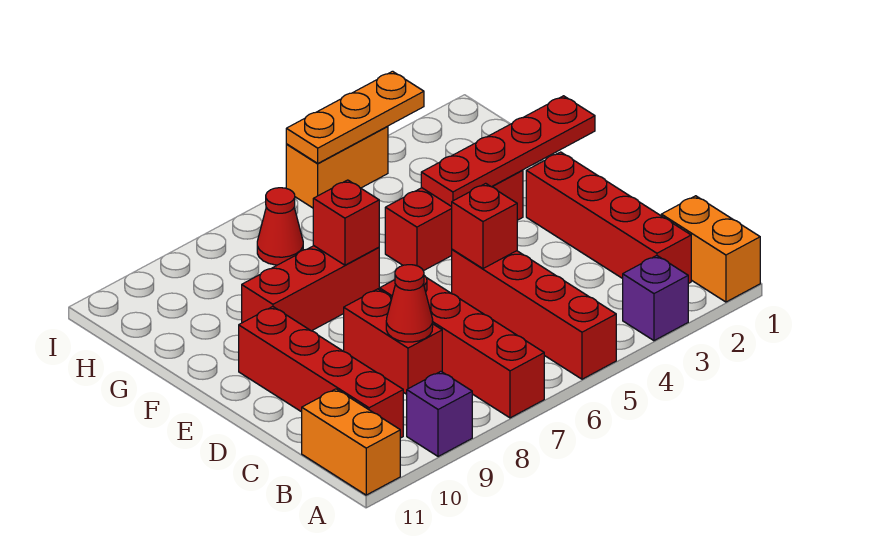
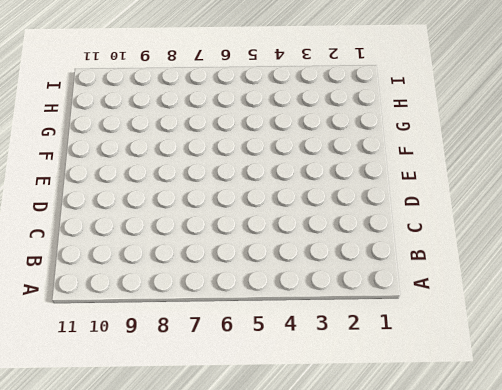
none -> orange brick A1:B1 level 1
none -> purple brick A3 level 1
none -> red brick A5:D5 level 1

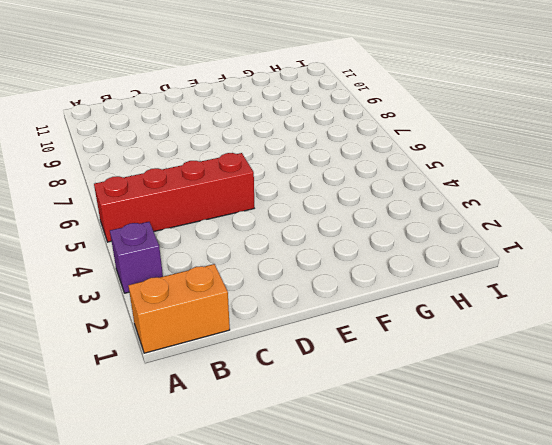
none -> red brick A7:D7 level 1
none -> purple brick A9 level 1
none -> orange brick A11:B11 level 1

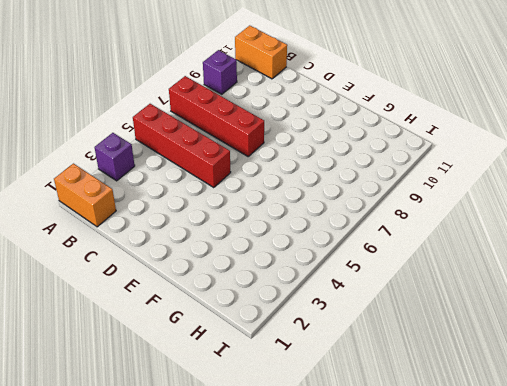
none -> red brick B2:E2 level 1
none -> red brick B10:E10 level 1
none -> red brick C8:D8 level 1

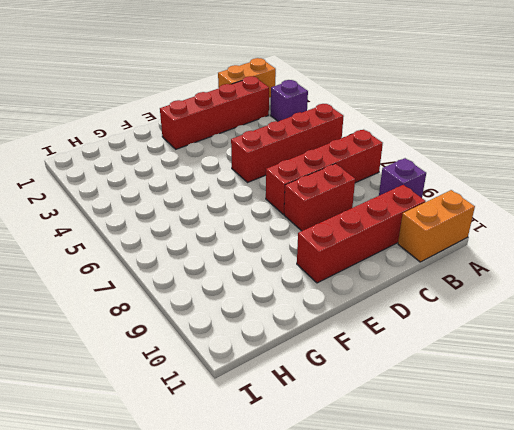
none -> red brick F3:F5 level 1
none -> red brick F7:F9 level 1
none -> red cone H7 level 1

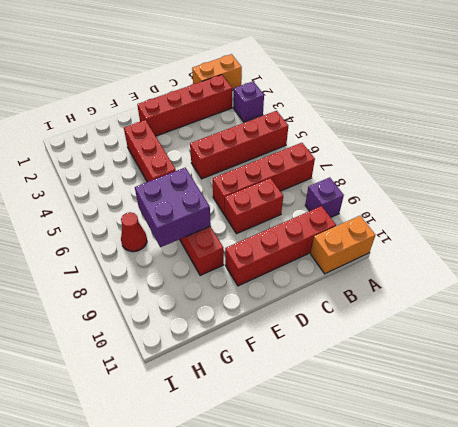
purple brick F7:G8 level 2 -> red brick F7 level 2
none -> orange brick I4:I5 level 1
none -> red cone C8 level 2
none -> red brick D5 level 2

